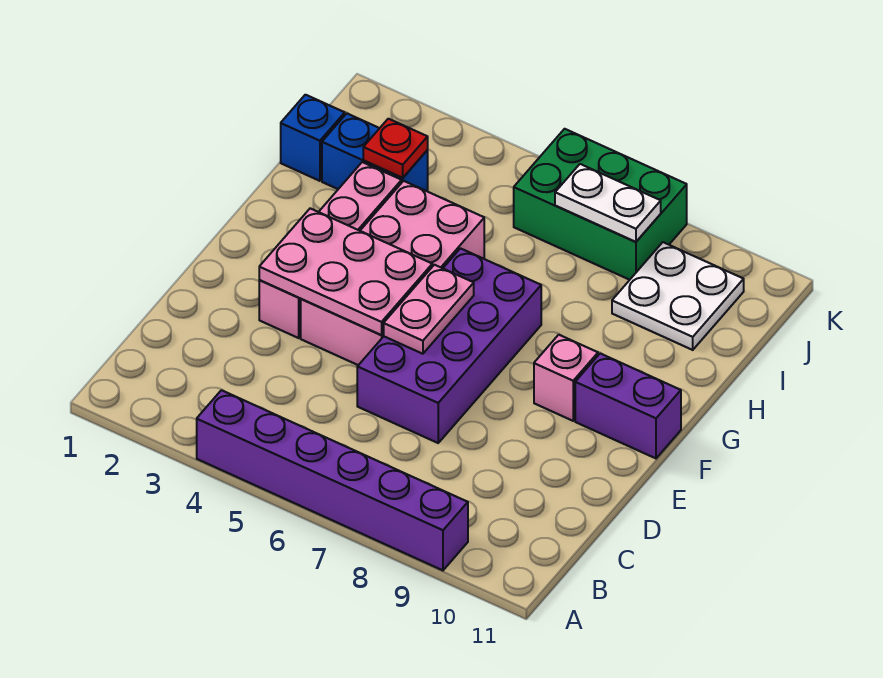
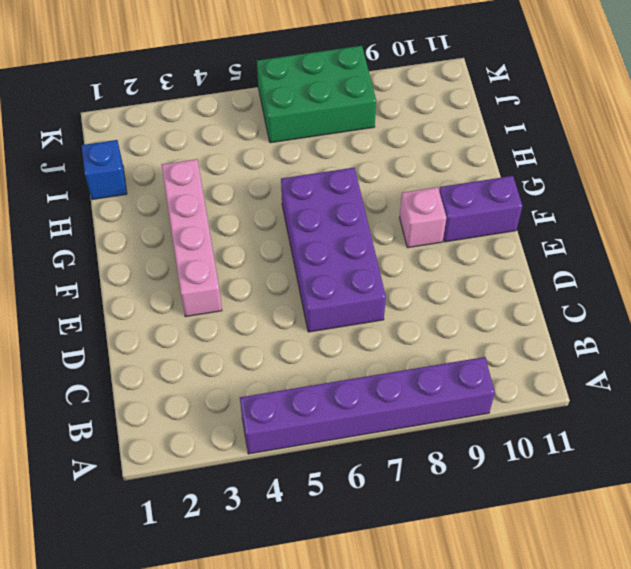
none -> pink brick E4:H5 level 1
none -> blue brick I2:I3 level 1
none -> white plate I9:J10 level 1

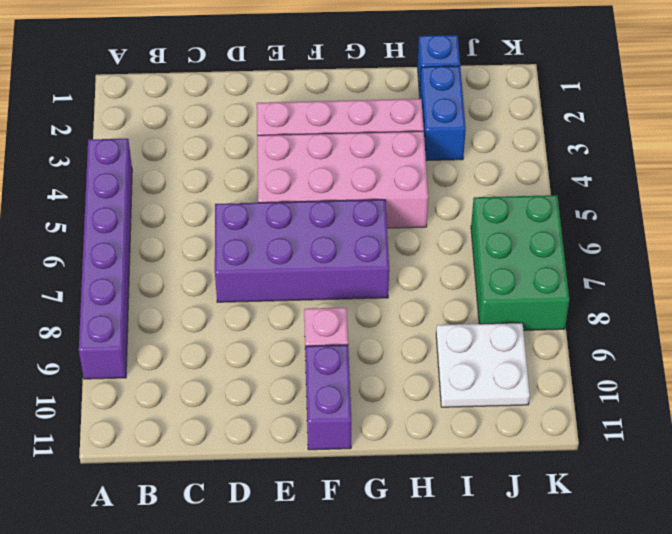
none -> pink plate E3:F5 level 2
none -> pink plate E6:F6 level 2
none -> red plate I3 level 2

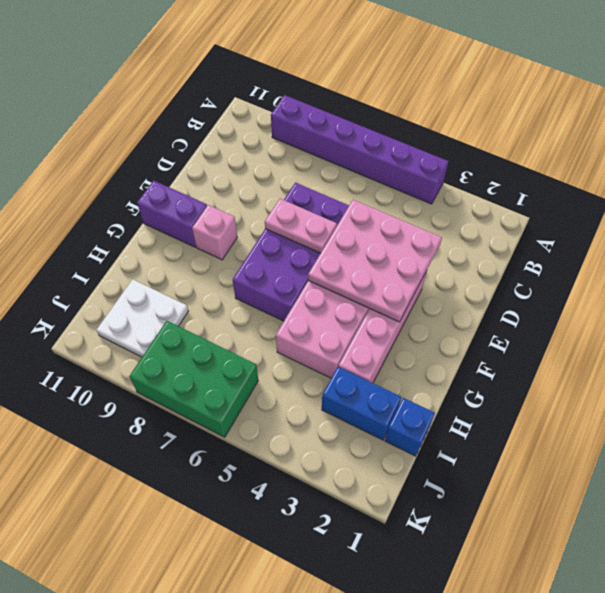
pink plate D3:F5 level 2 -> pink plate E3:F5 level 2
pink plate E6:E7 level 2 -> pink plate E6:F6 level 2
none -> red plate I3 level 2
none -> white plate J7:J8 level 2

